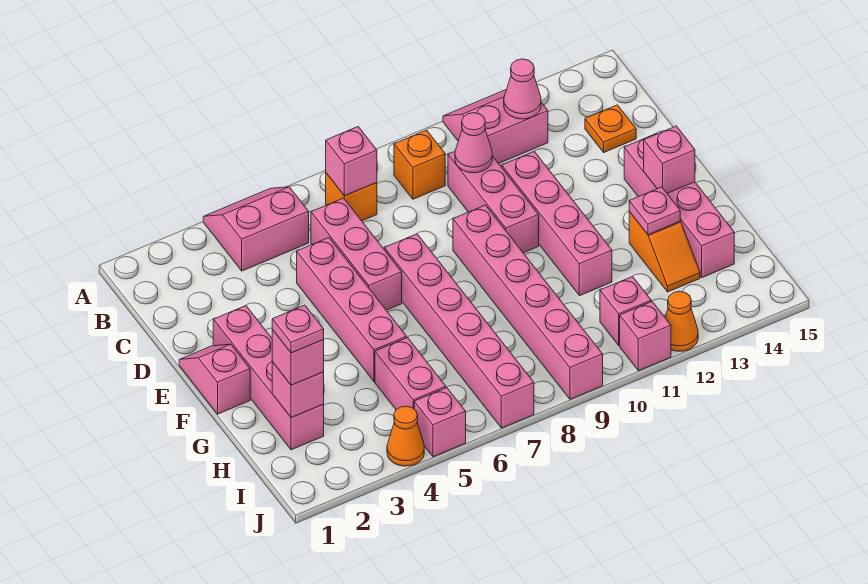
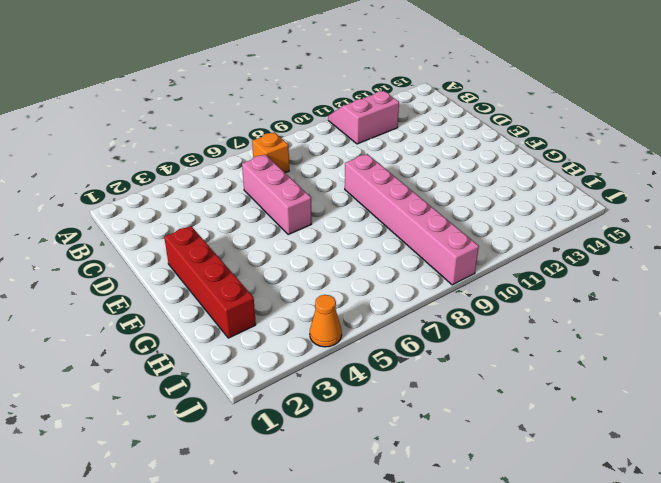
red brick E2:H2 level 1 -> pink brick E2:H2 level 1
none -> pink slope A4:B5 level 1 top B
none -> orange brick B9 level 1
none -> pink brick C10:E10 level 1

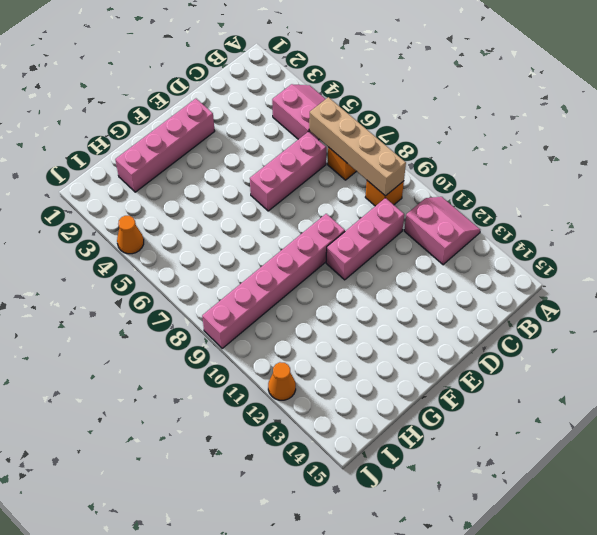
tan brick B6:B9 level 2 -> pink brick B7 level 2
none -> orange plate C14 level 1
none -> pink brick D5:G5 level 1
none -> pink brick D11:G11 level 1

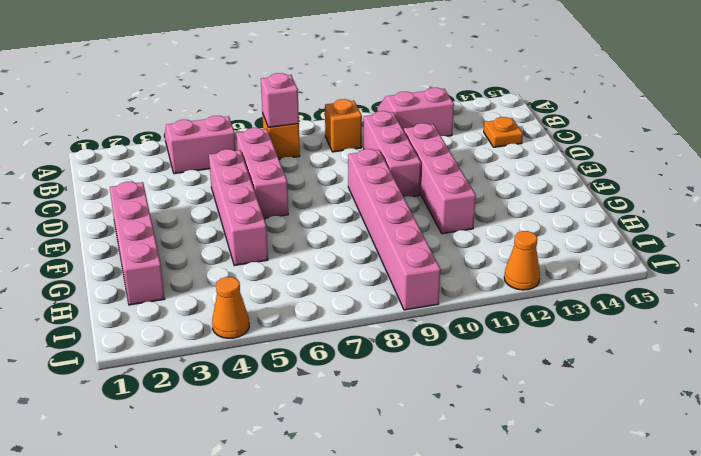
none -> pink slope E1:F1 level 1 top F
none -> pink brick E7:J7 level 1
none -> pink brick E14:H14 level 1

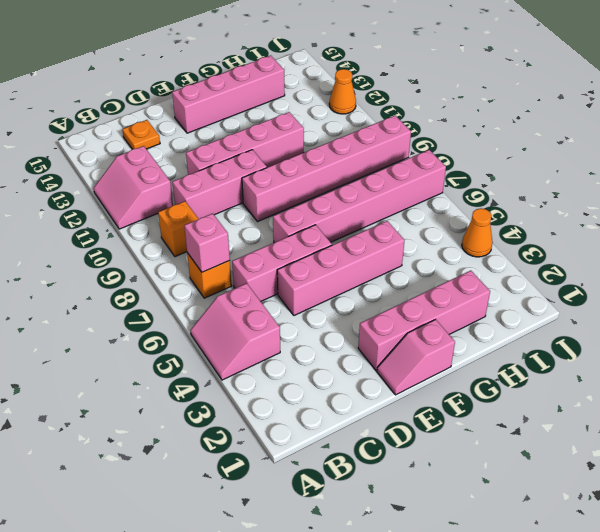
none -> orange slope G13:H13 level 1 top G
none -> pink brick H5:I5 level 1
none -> pink brick I11 level 1

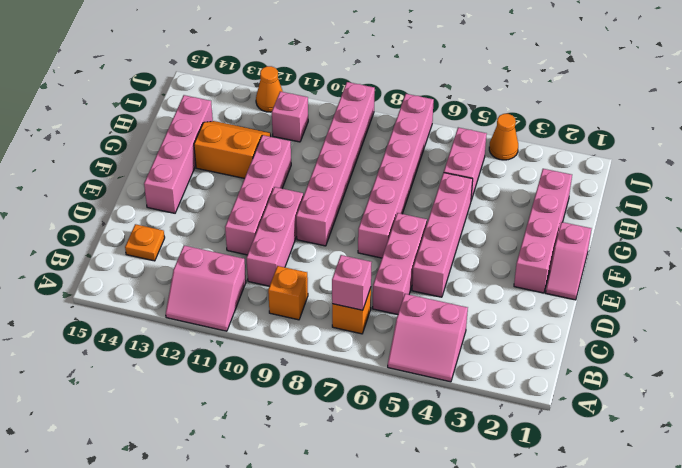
orange slope G12:H13 level 1 top G -> orange slope G13:H13 level 1 top G
none -> pink brick J5 level 1
none -> pink brick J11 level 1
none -> pink cone B12 level 2

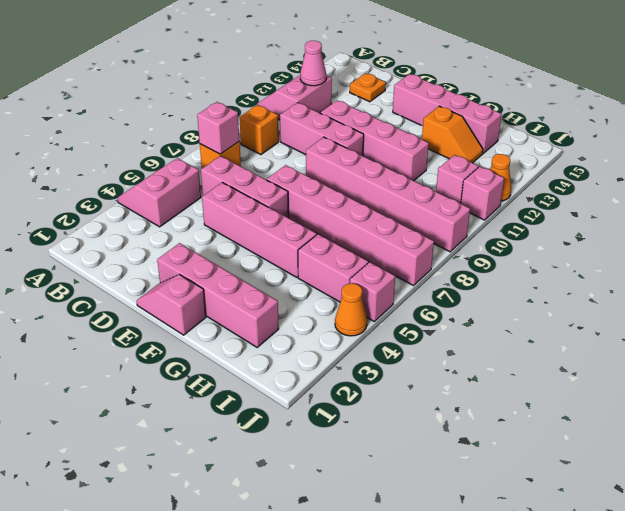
none -> pink cone C10 level 2
none -> pink brick F14 level 2
none -> pink plate G13 level 2

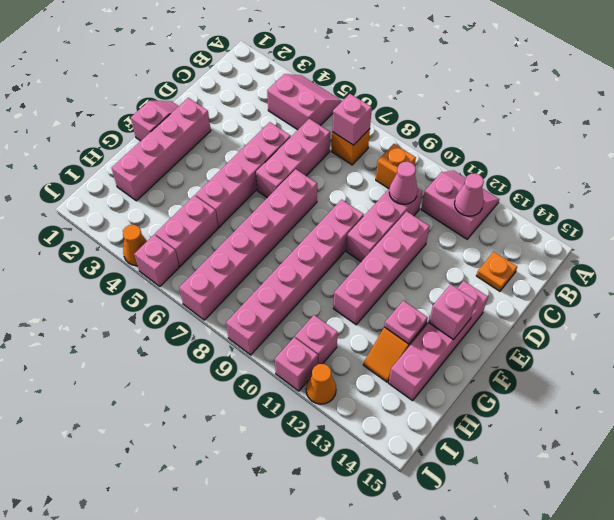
none -> pink brick H2 level 2
none -> pink brick H2 level 3
none -> pink plate H2 level 4

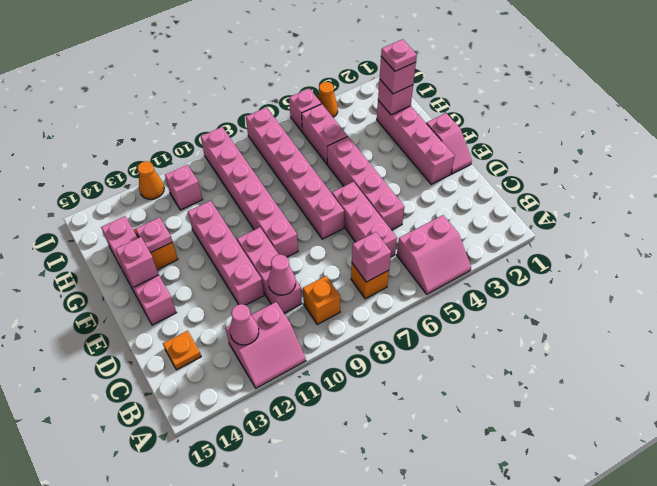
none -> pink brick J11 level 1

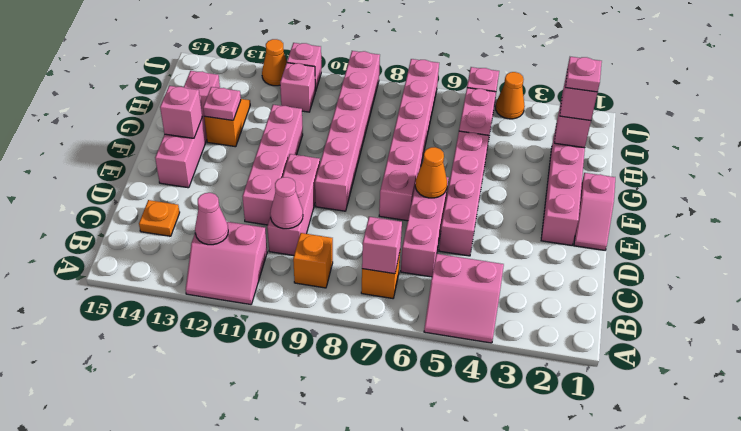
orange cone E6 level 2 -> none

